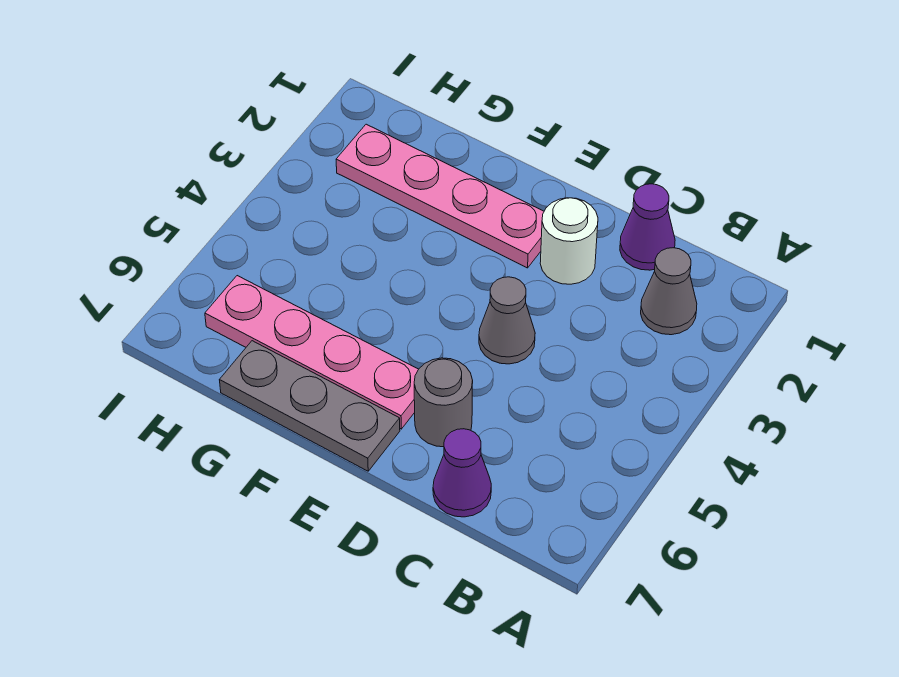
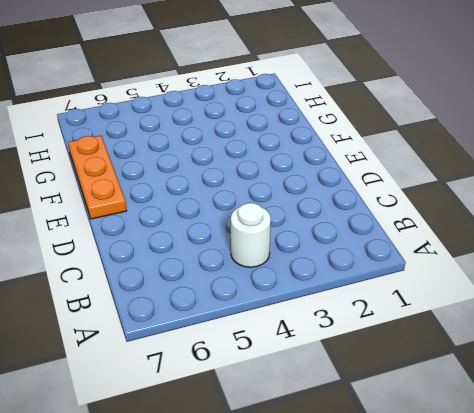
white round brick B4 level 1 -> white round brick D2 level 1
orange plate E7:G7 level 1 -> grey plate E7:G7 level 1
none -> grey cone B2 level 1
none -> purple cone C1 level 1

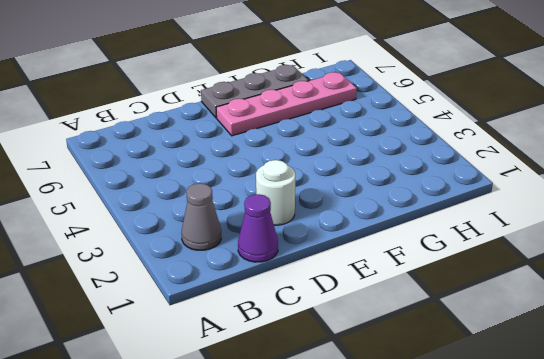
none -> purple cone C7 level 1
none -> grey cone D4 level 1

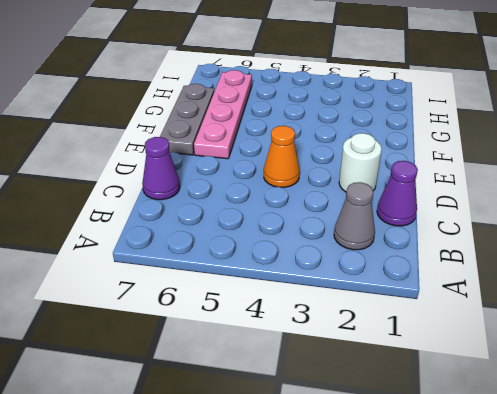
orange cone D4 level 1 -> grey cone D4 level 1
none -> grey round brick D6 level 1
none -> pink plate E2:H2 level 1

